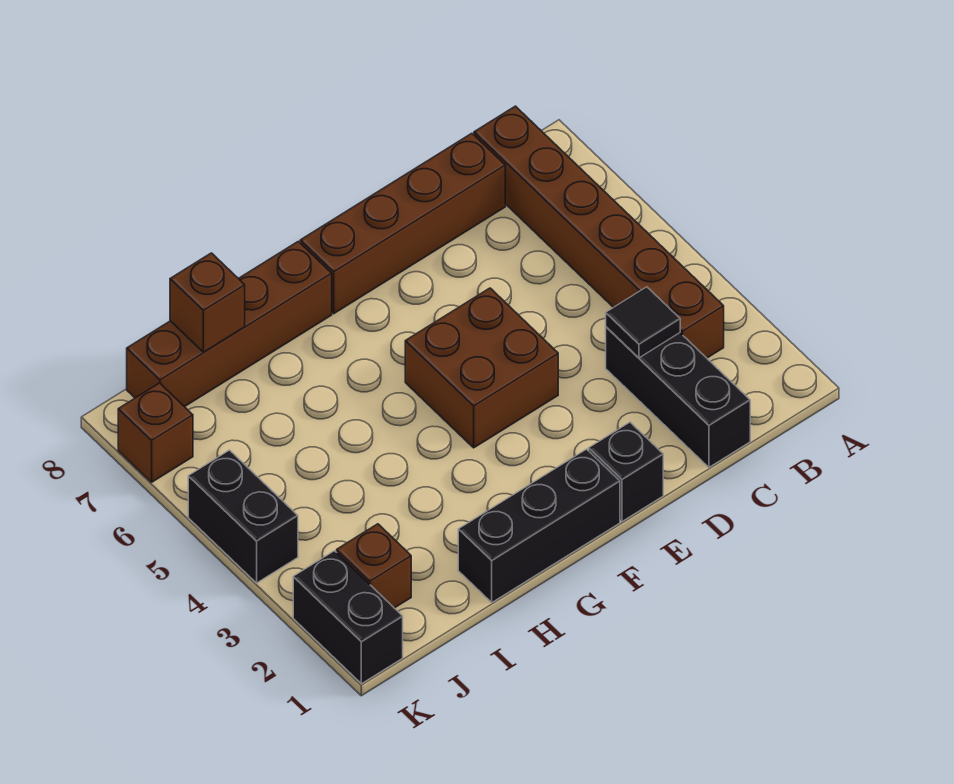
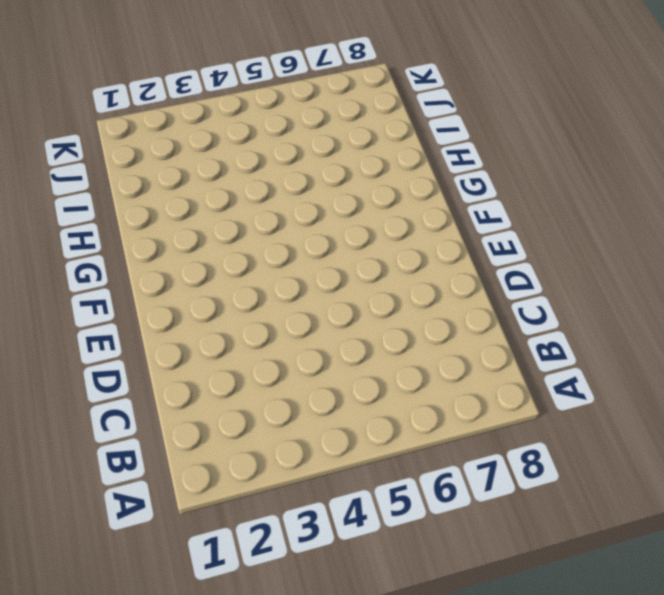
none -> brown brick B3:B8 level 1
none -> black brick C1:C3 level 1
none -> brown brick C8:F8 level 1

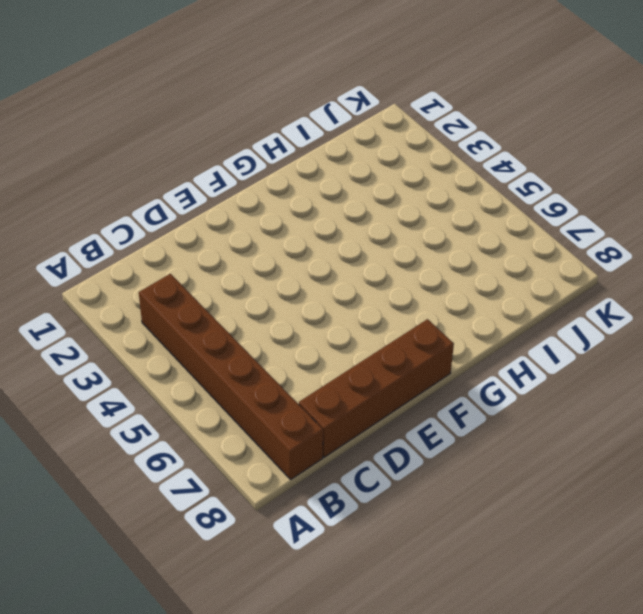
none -> black brick C1:C3 level 1
none -> black brick E1 level 1
none -> brown brick E4:F5 level 1

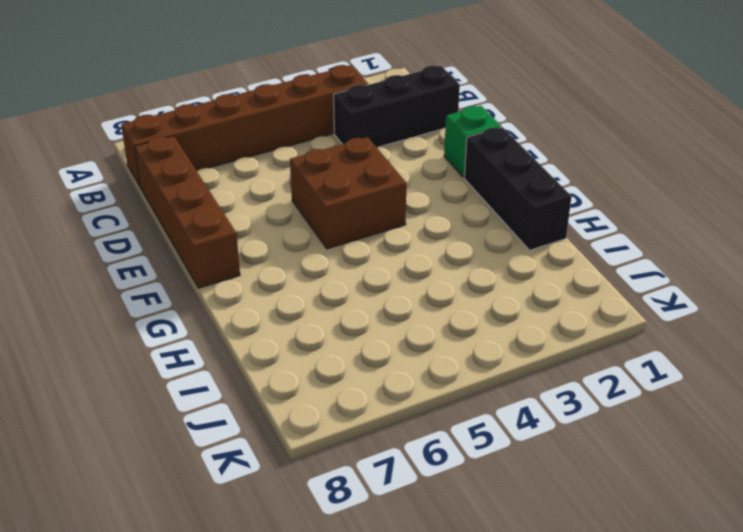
green brick E1 level 1 -> black brick E1 level 1
none -> brown brick G8:J8 level 1
none -> brown brick J2 level 1
none -> black brick K1:K2 level 1

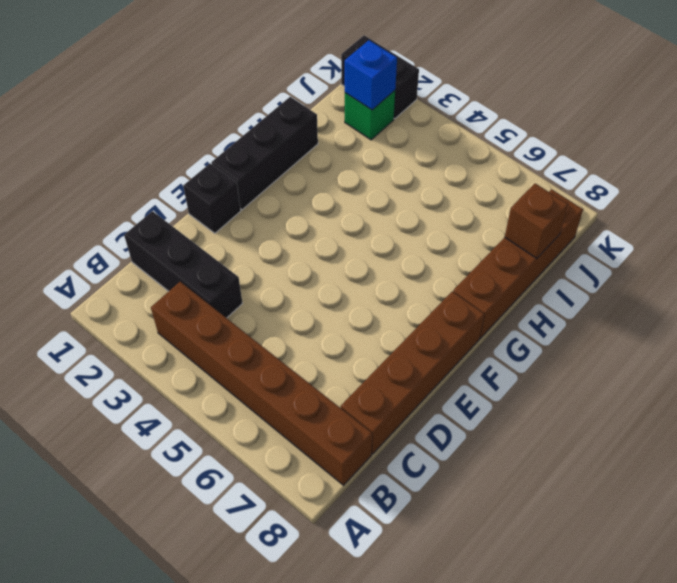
green brick J2 level 1 -> brown brick J2 level 1
blue brick J2 level 2 -> none
none -> brown brick E4:F5 level 1
none -> black brick K4:K5 level 1
none -> brown brick K7 level 1

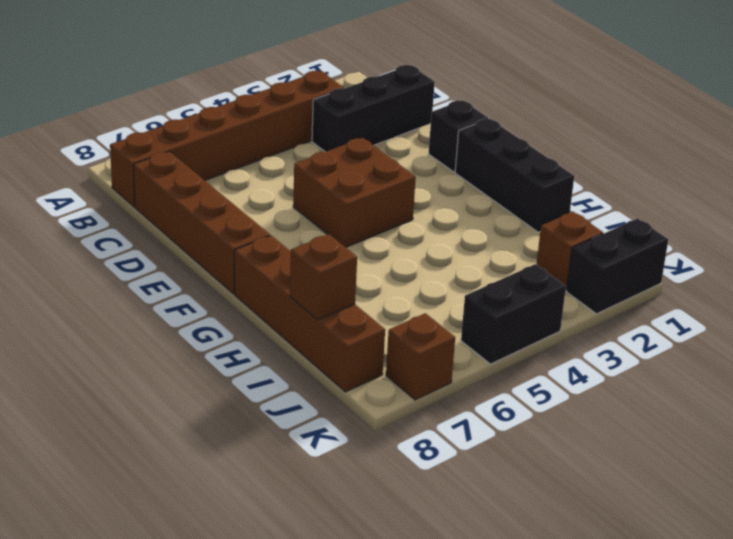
none -> black tile C3 level 2

